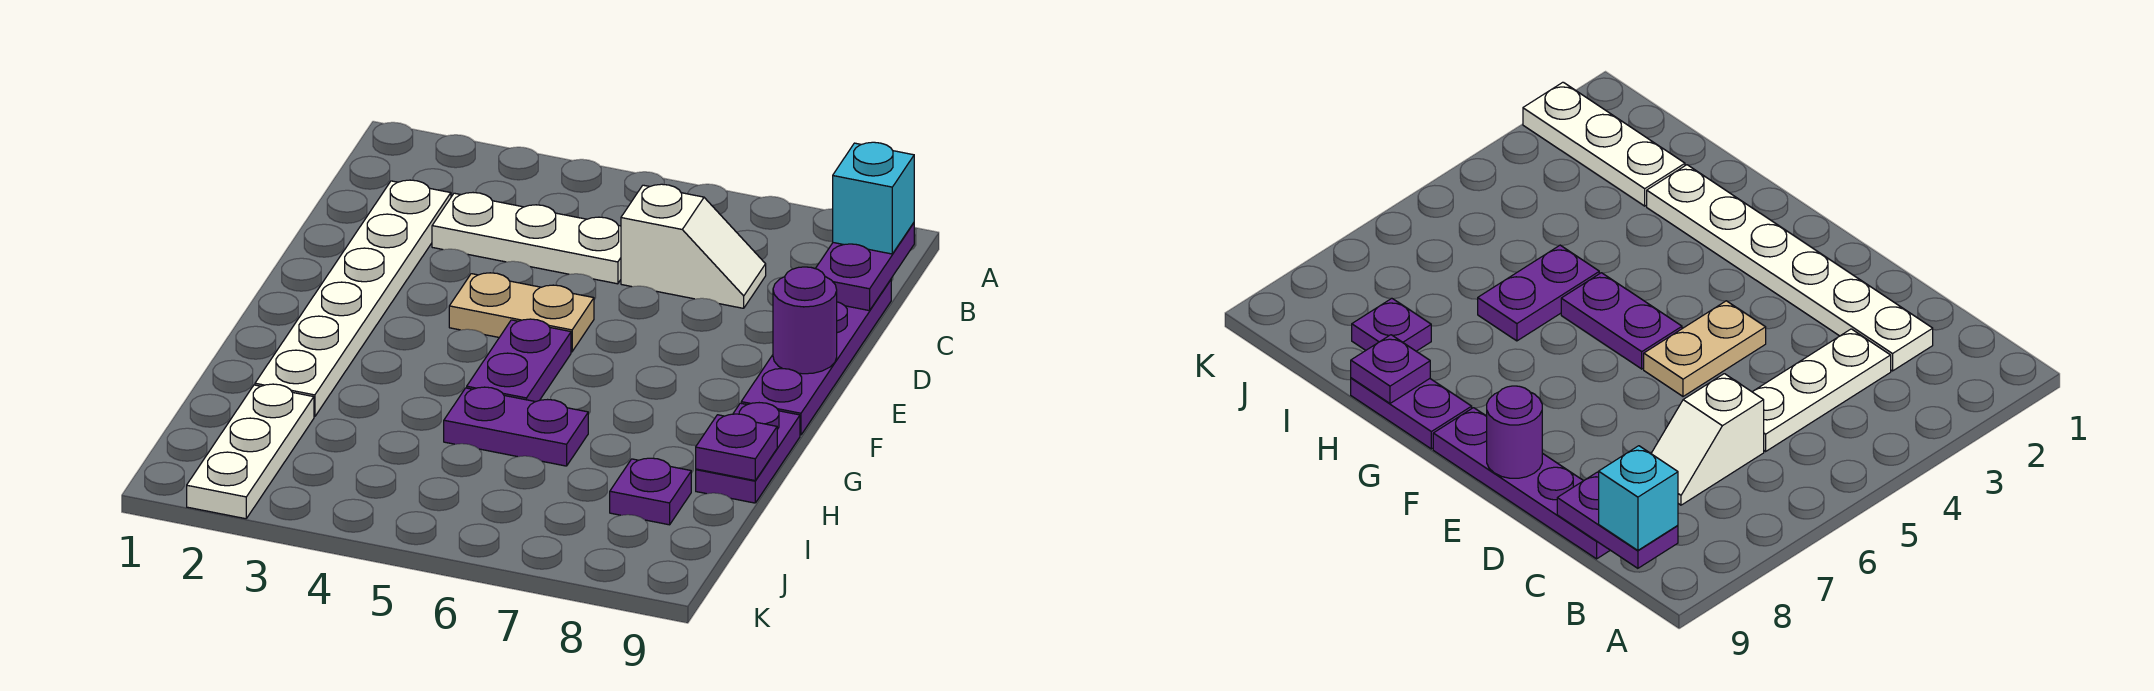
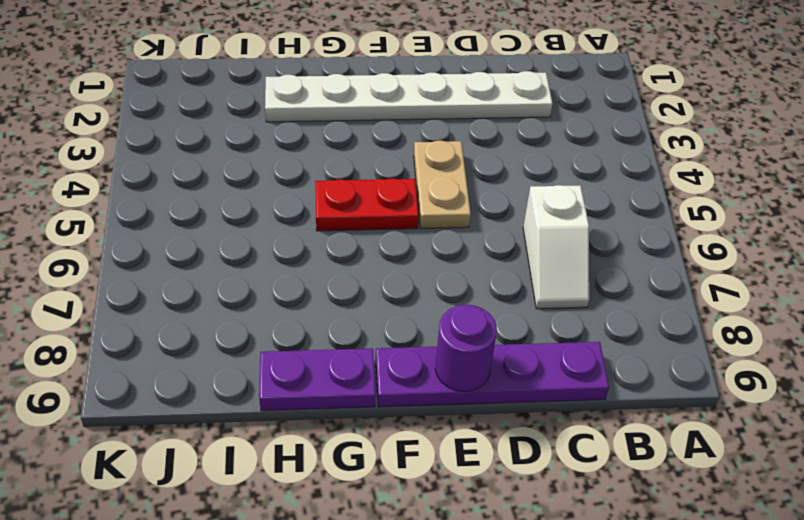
red plate F5:G5 level 1 -> purple plate F5:G5 level 1
none -> white plate C3:C5 level 1
none -> purple plate H5:H6 level 1
none -> white plate I2:K2 level 1

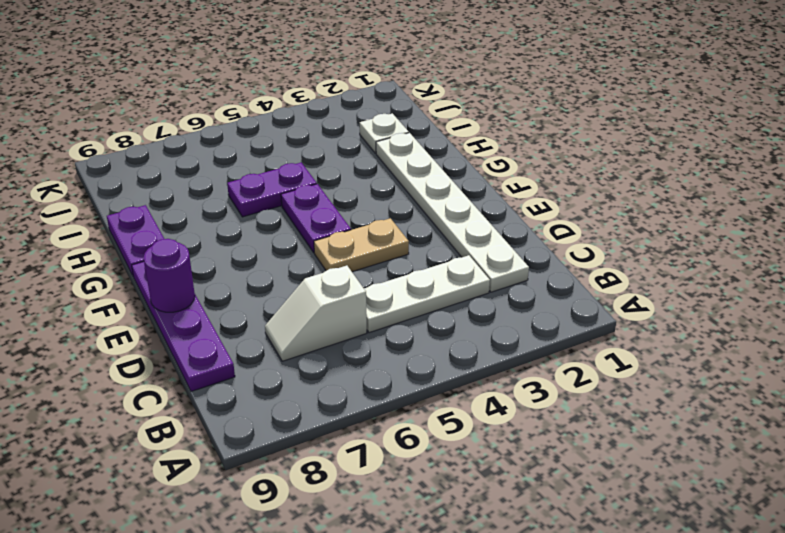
white plate I2 level 1 -> white plate I2:K2 level 1
none -> purple plate I8 level 1
none -> purple plate B9:C9 level 2
none -> purple plate H9 level 2

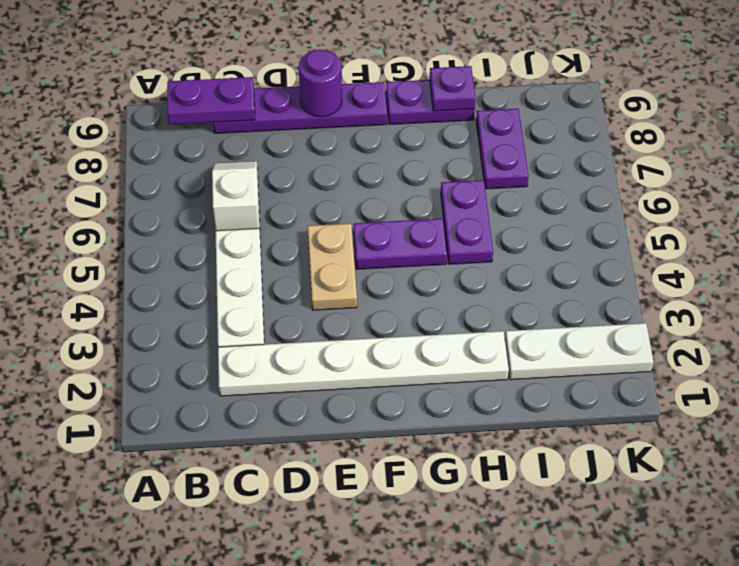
purple plate I7:I8 level 1 -> purple plate I8 level 1
none -> cyan brick B9 level 3

